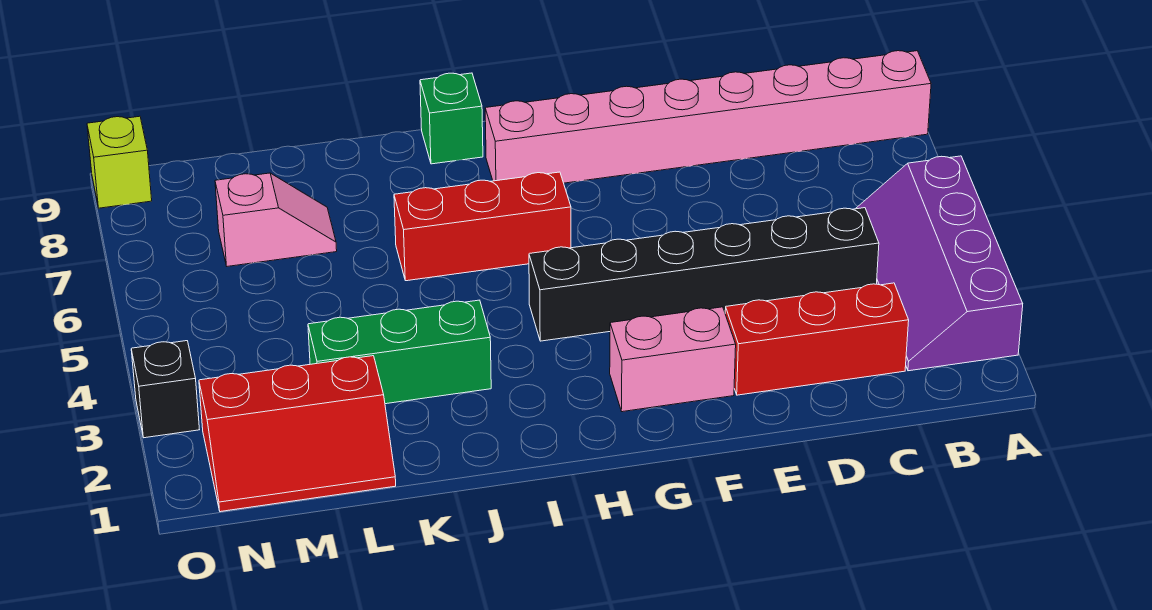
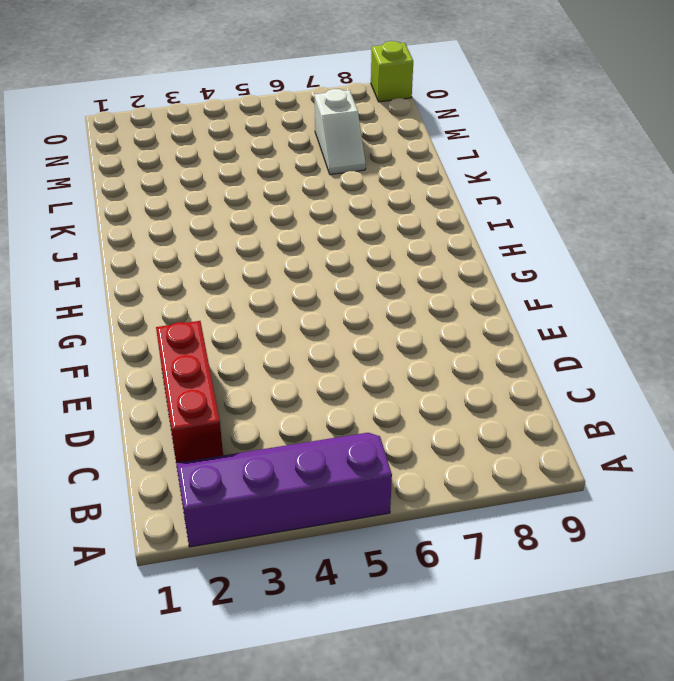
white slope L7:M7 level 1 top M -> pink slope L7:M7 level 1 top M
none -> pink brick A8:H8 level 1
none -> black brick C4:H4 level 1
none -> pink brick F2:G2 level 1

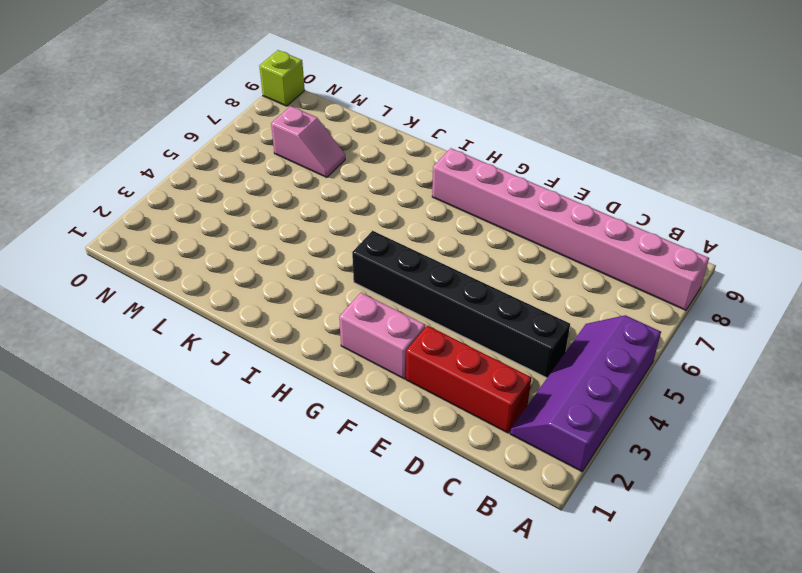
none -> red brick H6:J6 level 1
none -> green brick I9 level 1
none -> green brick J3:L3 level 1

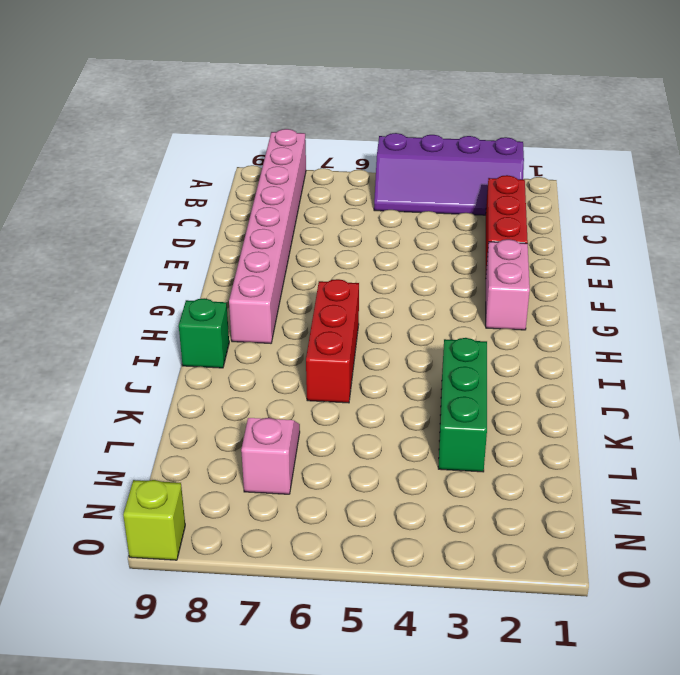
none -> black brick C4:H4 level 1
none -> red slope L1:N2 level 1 top 2
none -> black brick O3 level 1

